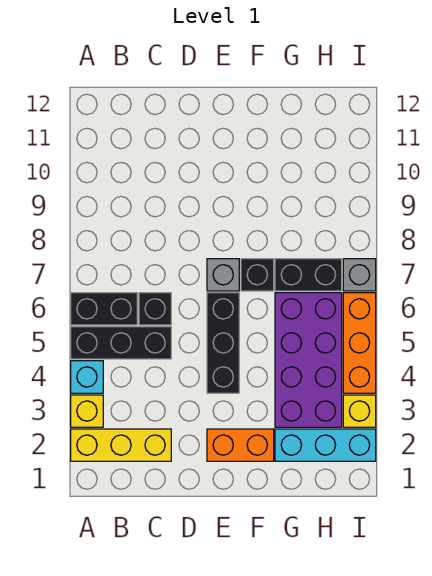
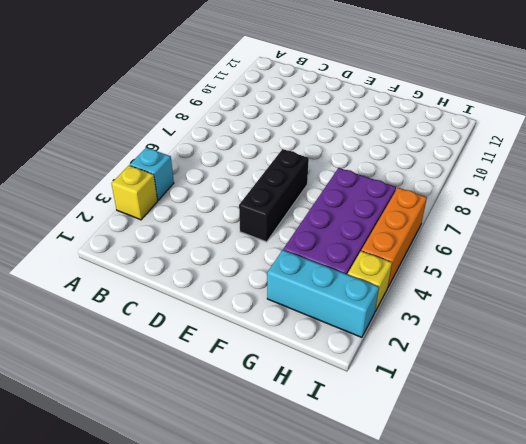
none -> yellow brick A2:C2 level 1
none -> black brick A5:C5 level 1
none -> black brick A6:B6 level 1

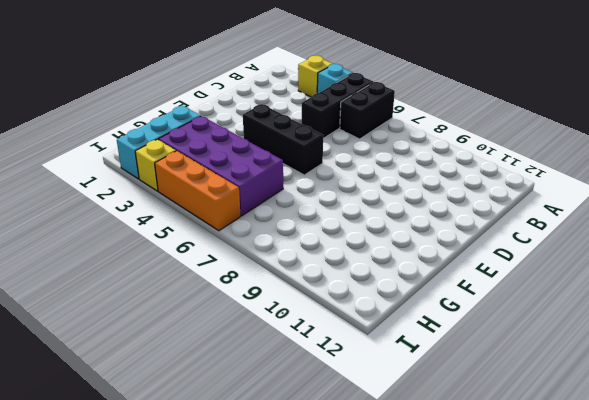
none -> yellow brick A2:C2 level 1
none -> black brick C6 level 1
none -> orange brick E2:F2 level 1

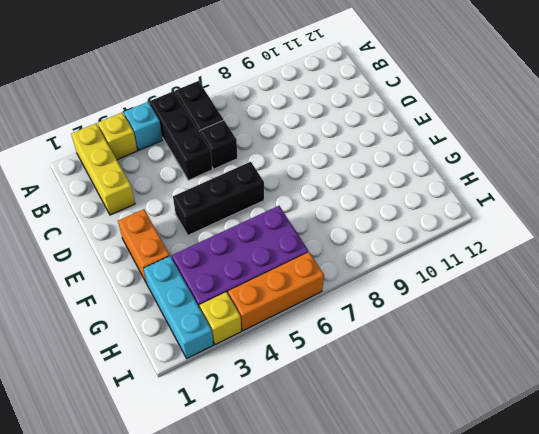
none -> grey brick E7 level 1
none -> black brick F7 level 1
none -> black brick G7:H7 level 1

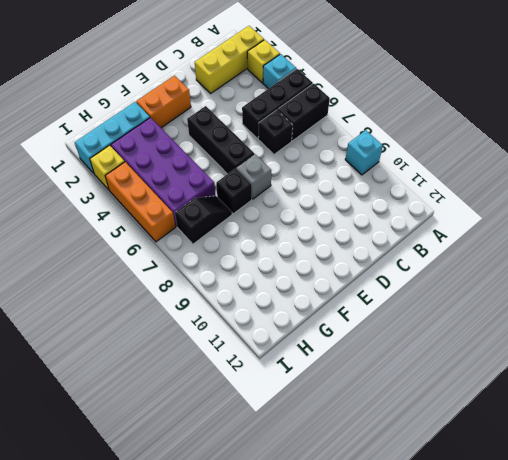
cyan brick A9 level 1 -> none
black slope G7:H7 level 1 top H -> black brick G7:H7 level 1
none -> grey brick I7 level 1

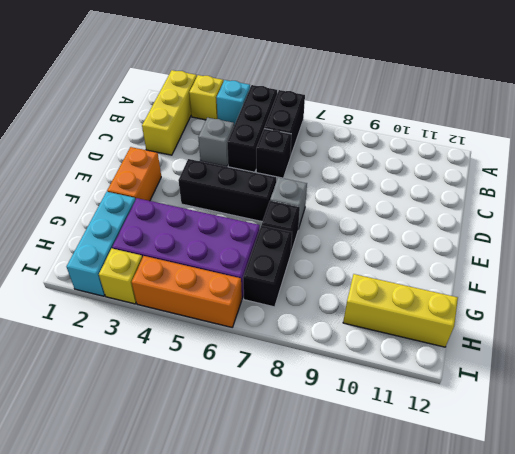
grey brick C4 level 1 -> grey brick I7 level 1
yellow brick H10:H12 level 1 -> none

